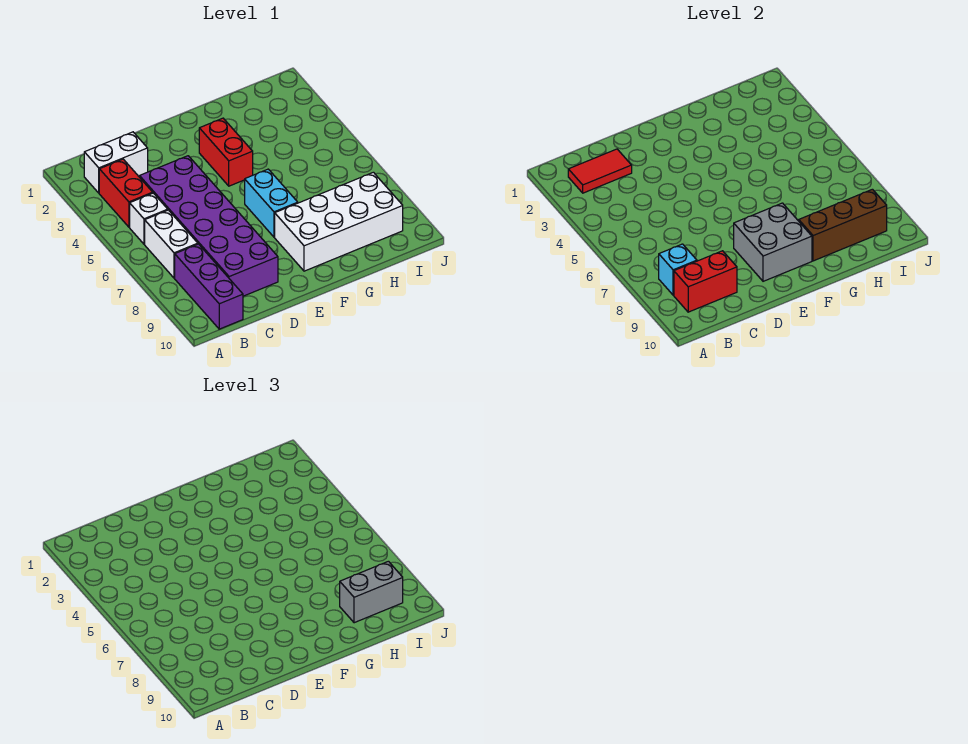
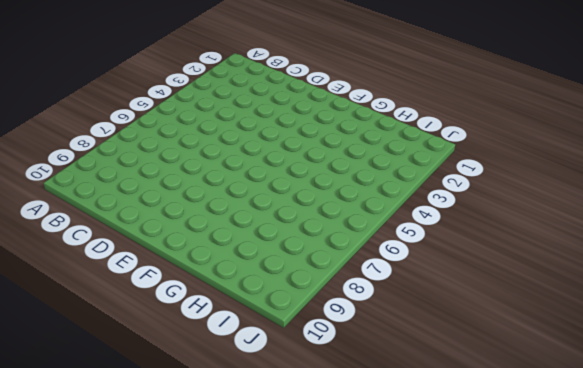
none -> white brick B2:C2 level 1
none -> red brick B3:B4 level 1
none -> white brick B5 level 1

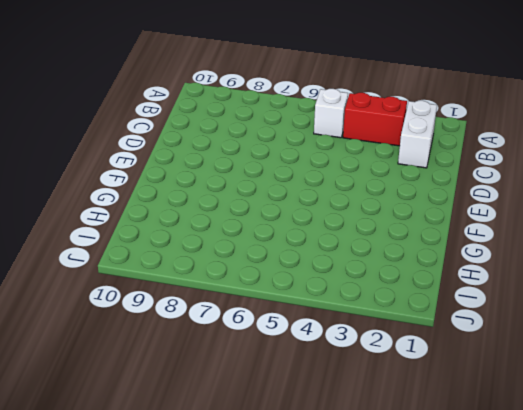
none -> white brick B6:B7 level 1
none -> purple brick B8:B10 level 1
none -> purple brick C4:D9 level 1

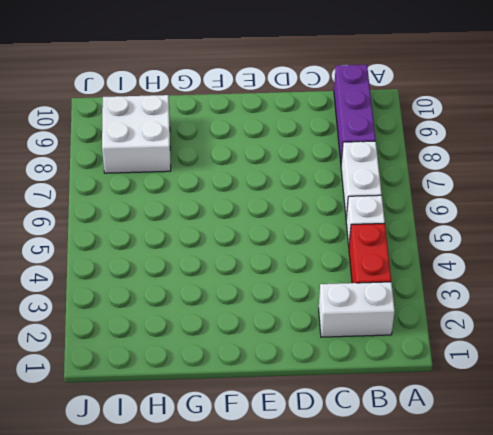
white brick H8:I9 level 1 -> white brick F8:I9 level 1
none -> purple brick C4:D9 level 1
none -> red brick F3:F4 level 1
none -> cyan brick F6:F7 level 1

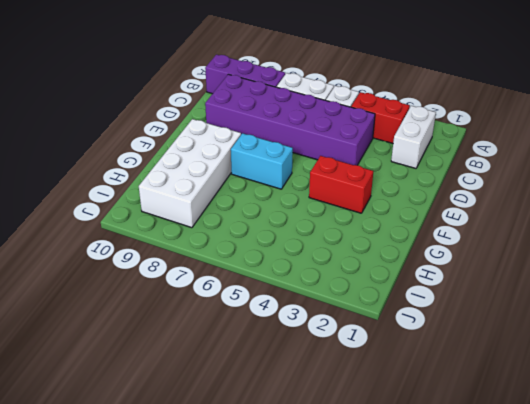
none -> red tile B2:C2 level 2
none -> cyan brick B8 level 2
none -> red brick B9:C9 level 2

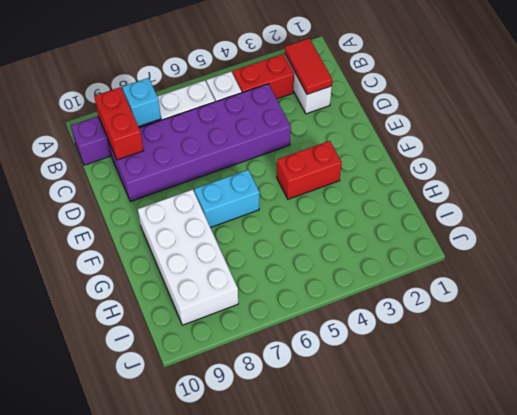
none -> grey brick E8:F9 level 2
none -> brown brick G9:I9 level 2
none -> grey brick H9:I9 level 3

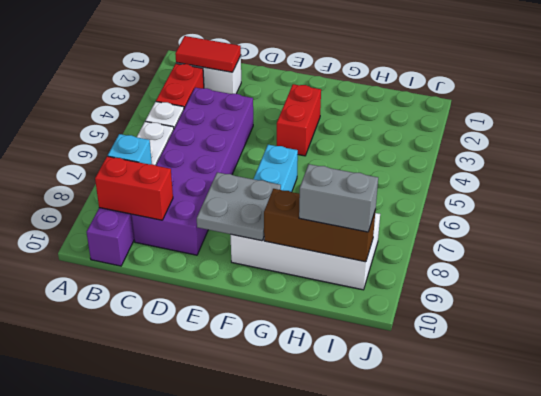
grey plate E8:F9 level 2 -> grey brick E8:F9 level 2

